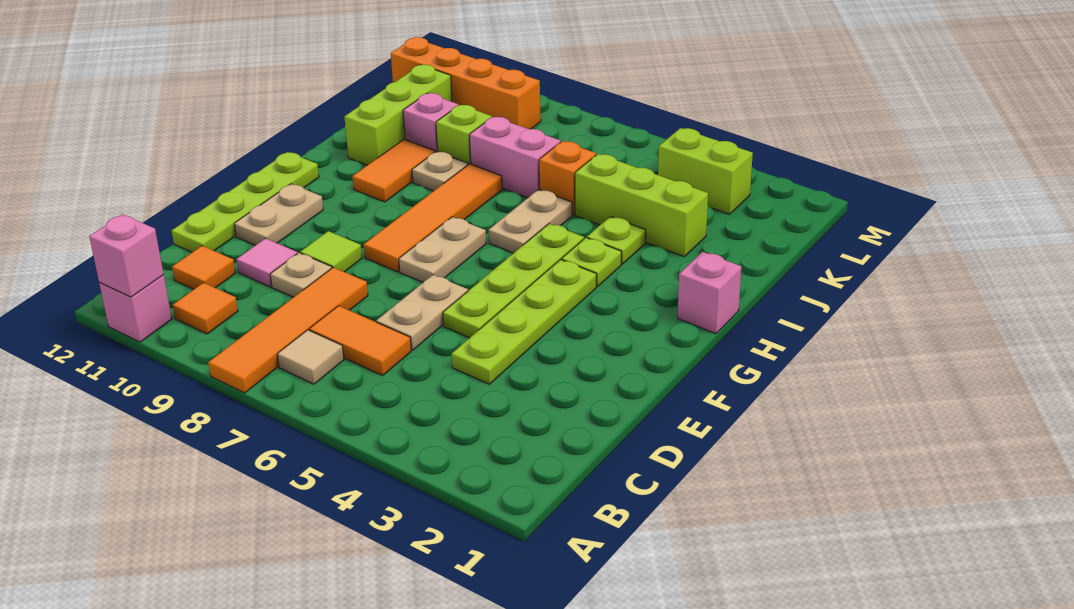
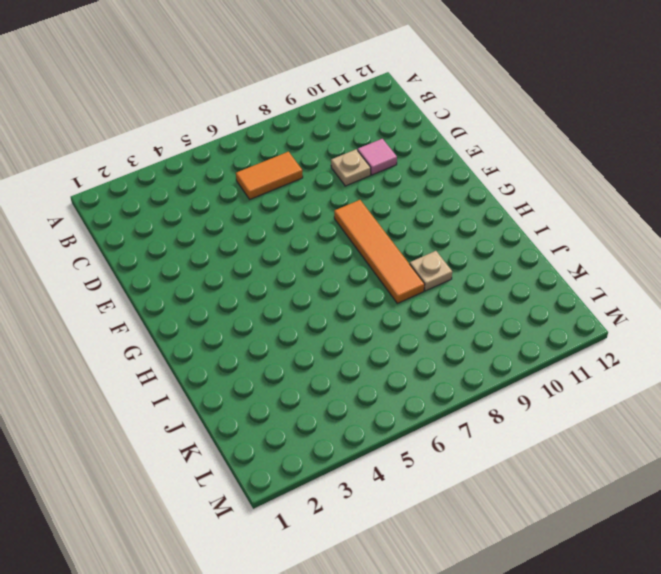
none -> orange tile A8:D8 level 1
none -> pink brick A11 level 1
none -> tan tile B7 level 1
none -> orange tile B10 level 1

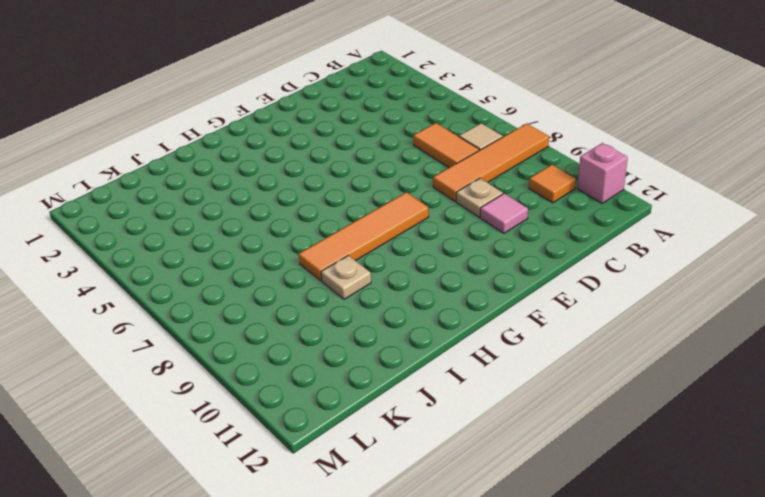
none -> orange tile C11 level 1
none -> lime plate D4:G4 level 1
none -> tan plate D6:E6 level 1
none -> lime plate D12:G12 level 1

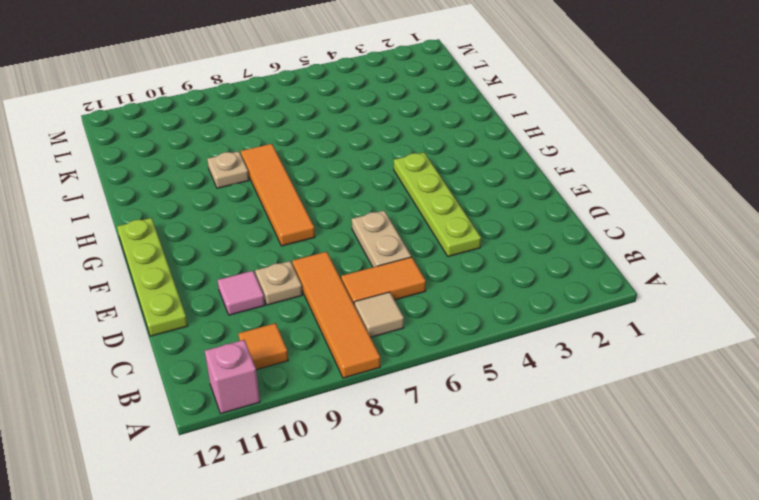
none -> orange tile C11 level 1
none -> lime plate E5:H5 level 1
none -> lime tile E9 level 1
none -> tan plate E11:F11 level 1

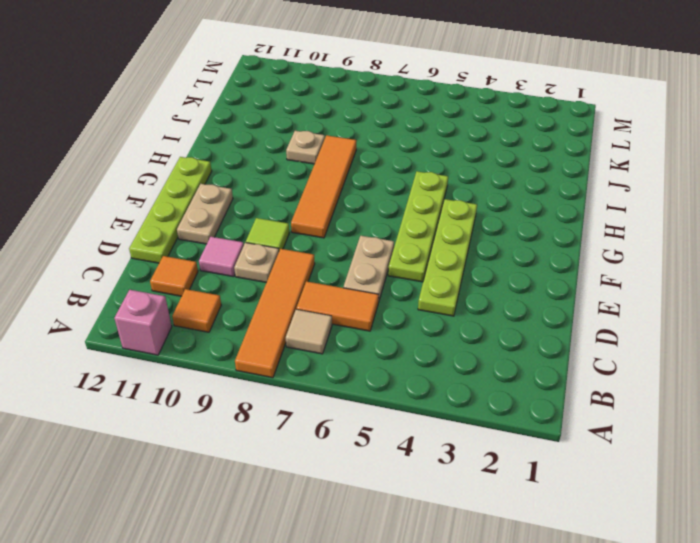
none -> tan plate F7:G7 level 1
none -> pink brick H1 level 1
none -> lime plate H4 level 1
none -> tan plate H6:I6 level 1

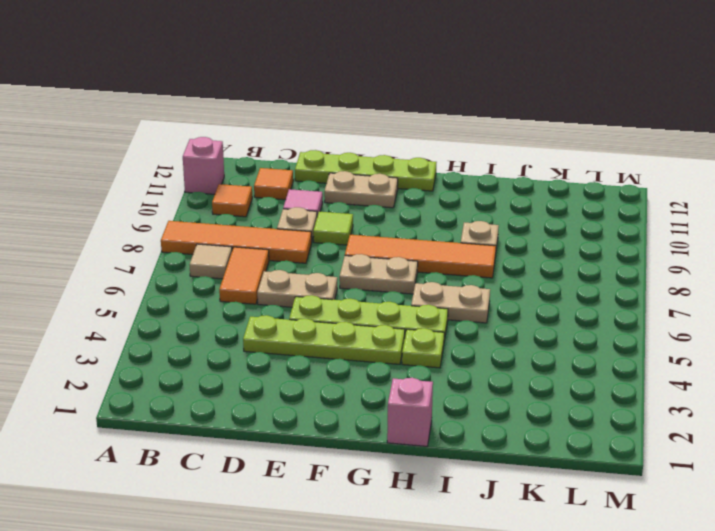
none -> orange tile H10:I10 level 1
none -> lime plate I4 level 1
none -> lime brick I11:K11 level 1
none -> lime brick J3:J5 level 1

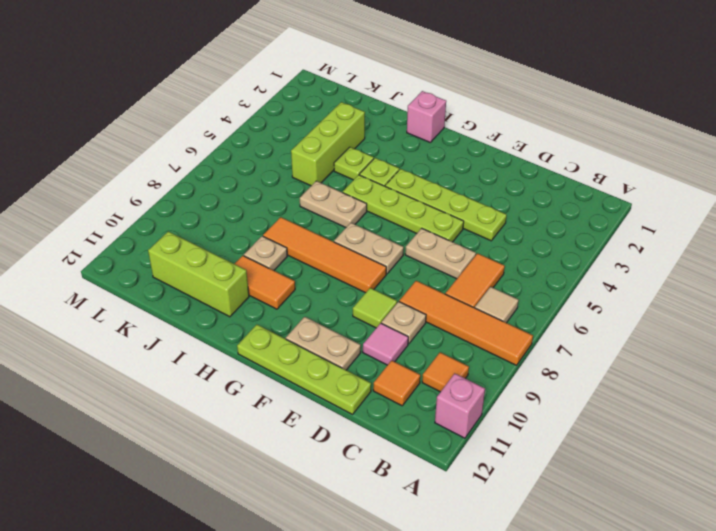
none -> orange brick J6 level 1
none -> pink brick J7:J8 level 1
none -> lime brick J9 level 1
none -> pink brick J10 level 1

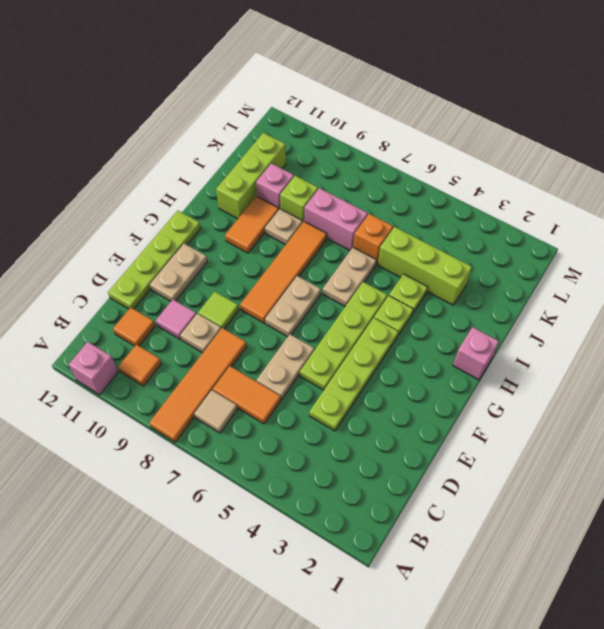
none -> lime brick L3:L4 level 1
none -> orange brick L9:L12 level 1
none -> pink brick A11 level 2

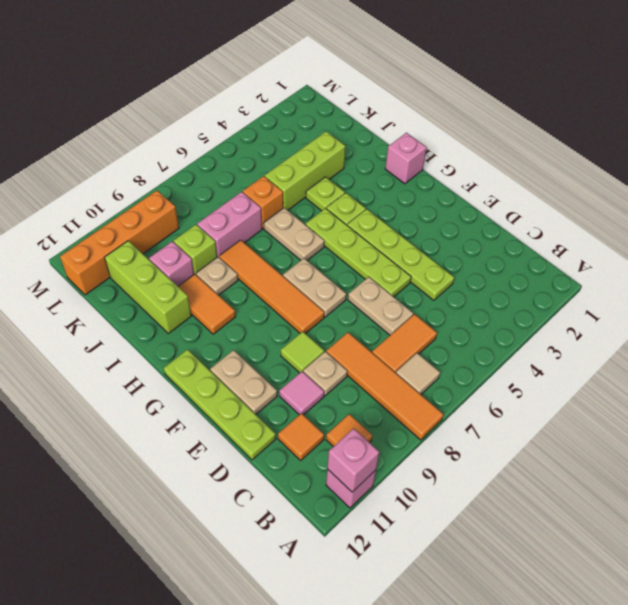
none -> lime brick L3:L4 level 1

